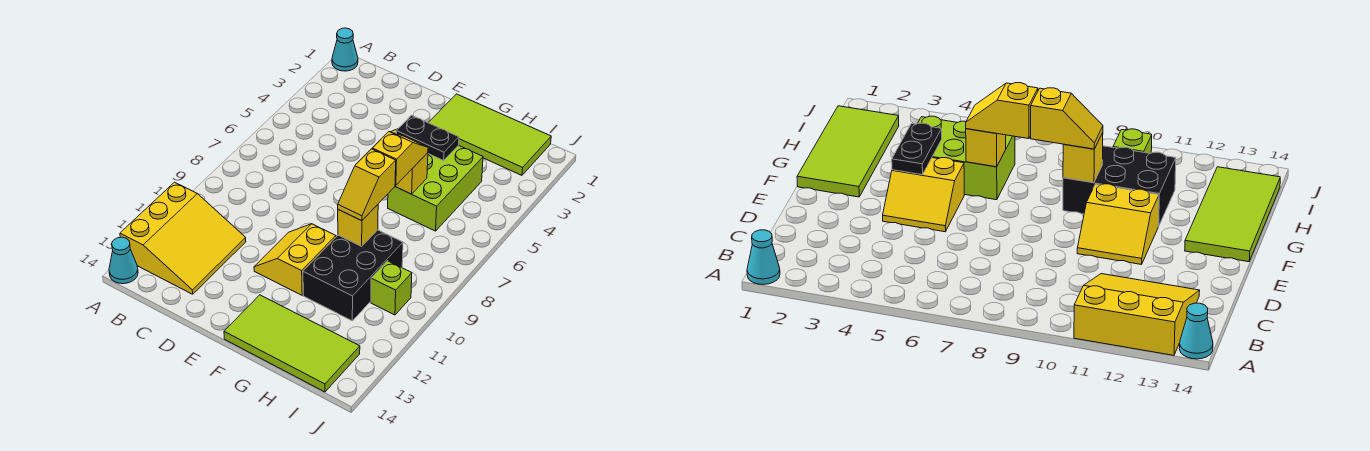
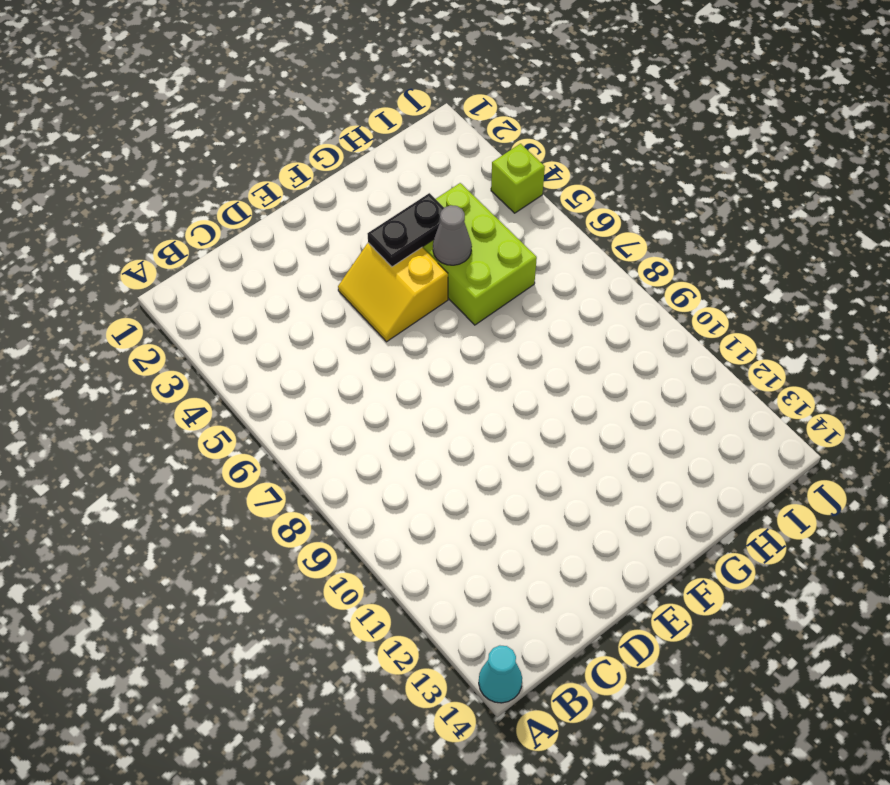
grey cone G5 level 2 -> none
lime brick J4 level 1 -> lime brick I10 level 1
none -> cyan cone A1 level 1
none -> yellow slope A11:C13 level 1 top A
none -> yellow slope E10:F11 level 1 top F

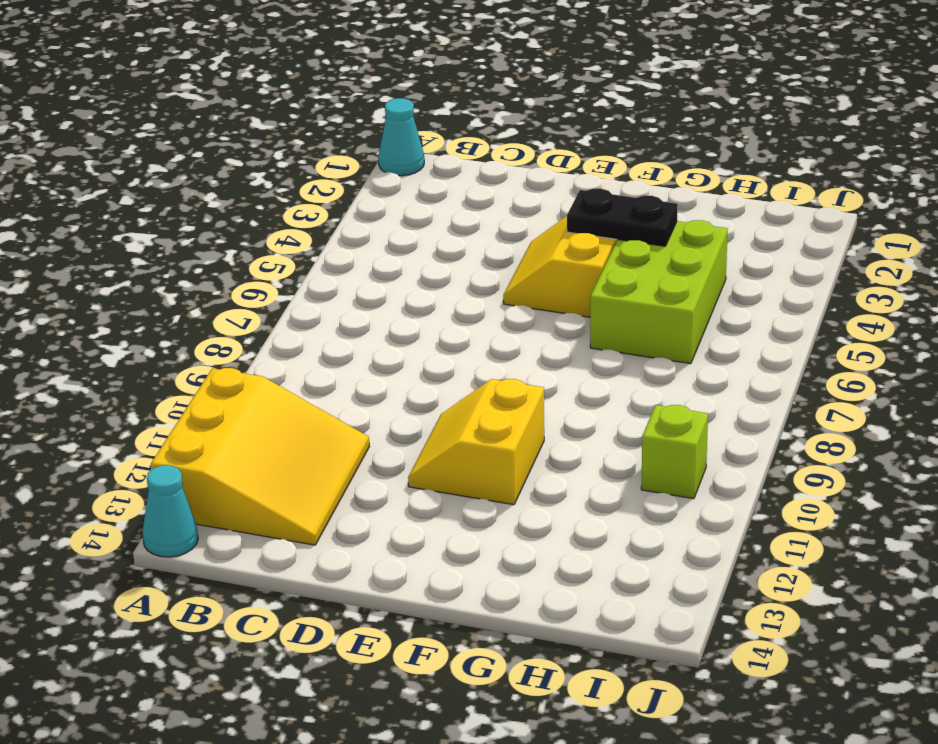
none -> lime tile F1:I2 level 1
none -> lime tile F13:I14 level 1
none -> black brick G9:H11 level 1

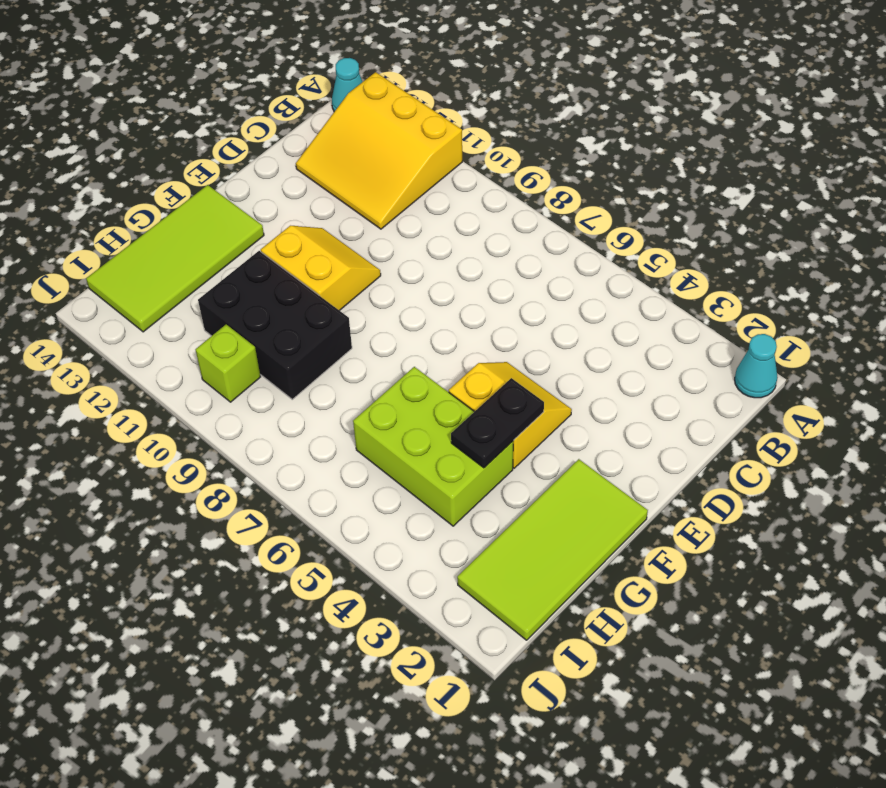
none -> yellow brick G6 level 2
none -> yellow brick G9 level 2
none -> yellow slope G6:G7 level 3 top 7

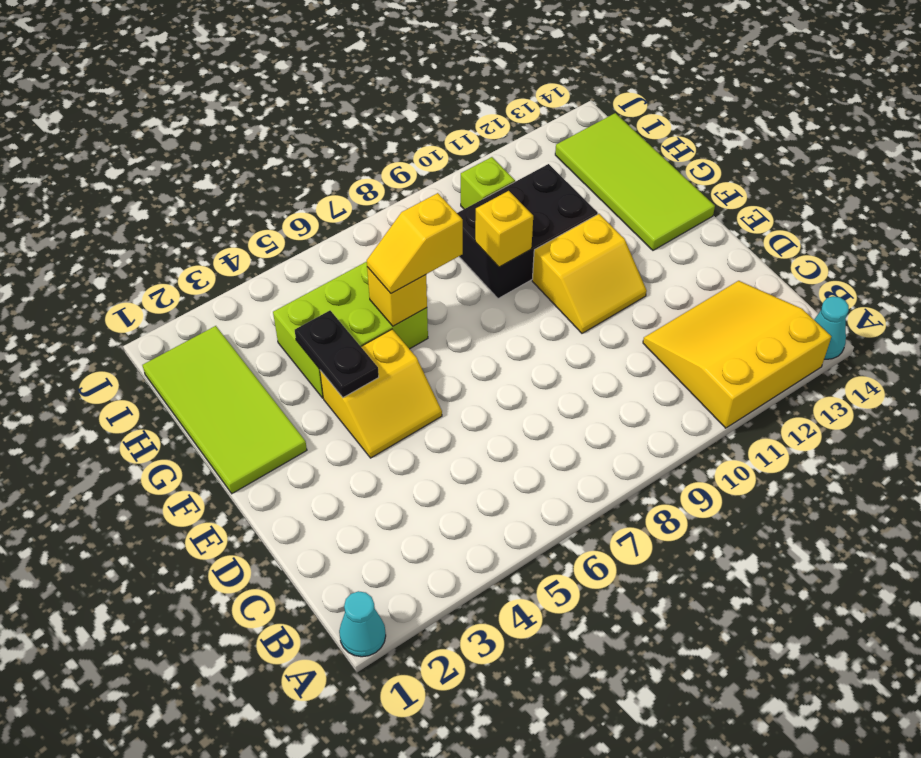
none -> yellow slope G8:G9 level 3 top 8

